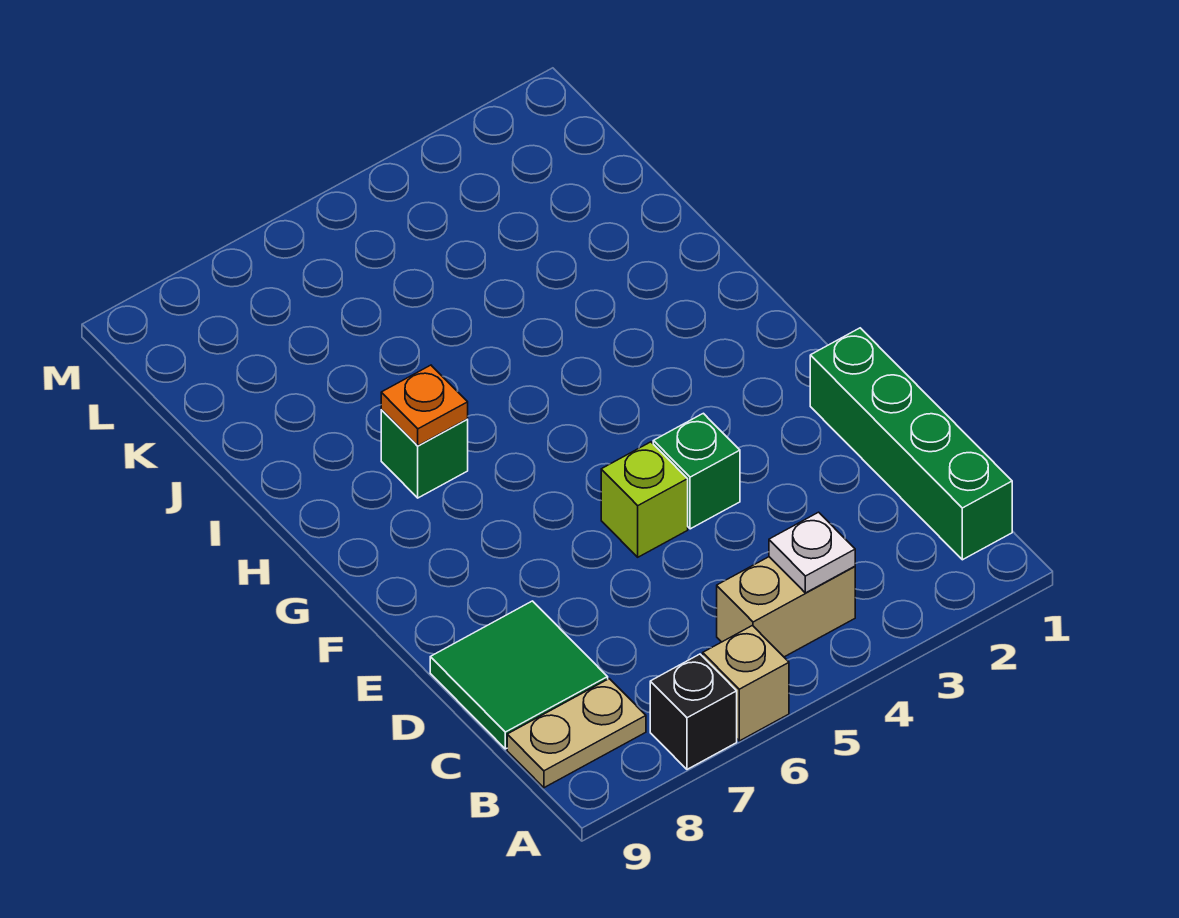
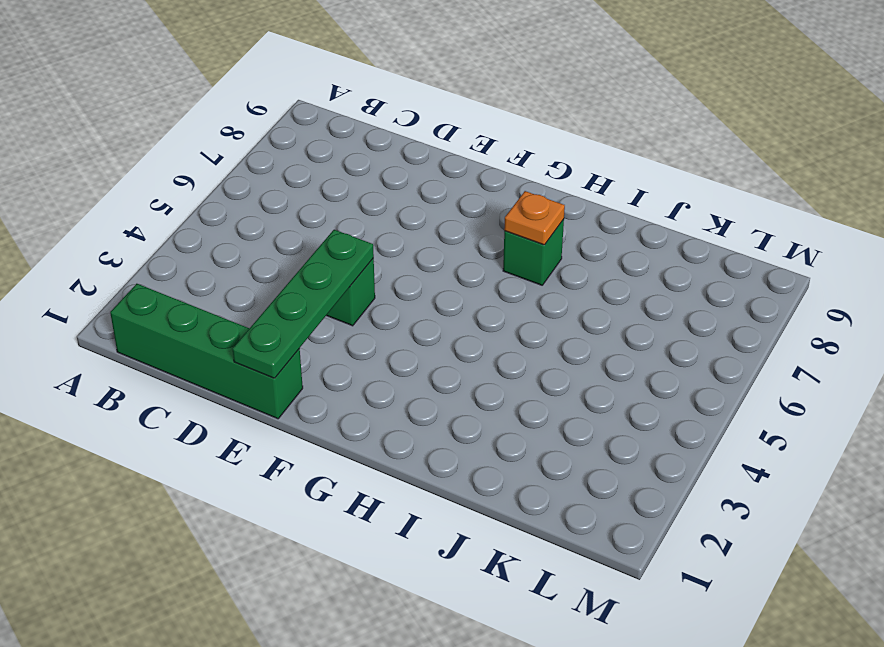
green plate E1:E4 level 2 -> none
none -> tan brick A6 level 1
none -> black brick A7 level 1

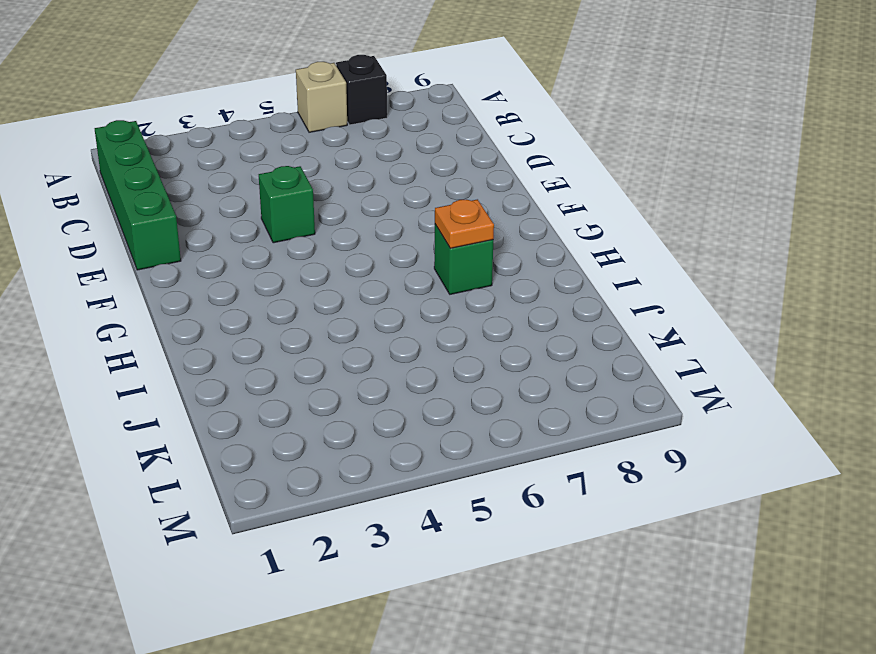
none -> tan brick B4:B5 level 1
none -> tan plate B8:B9 level 1

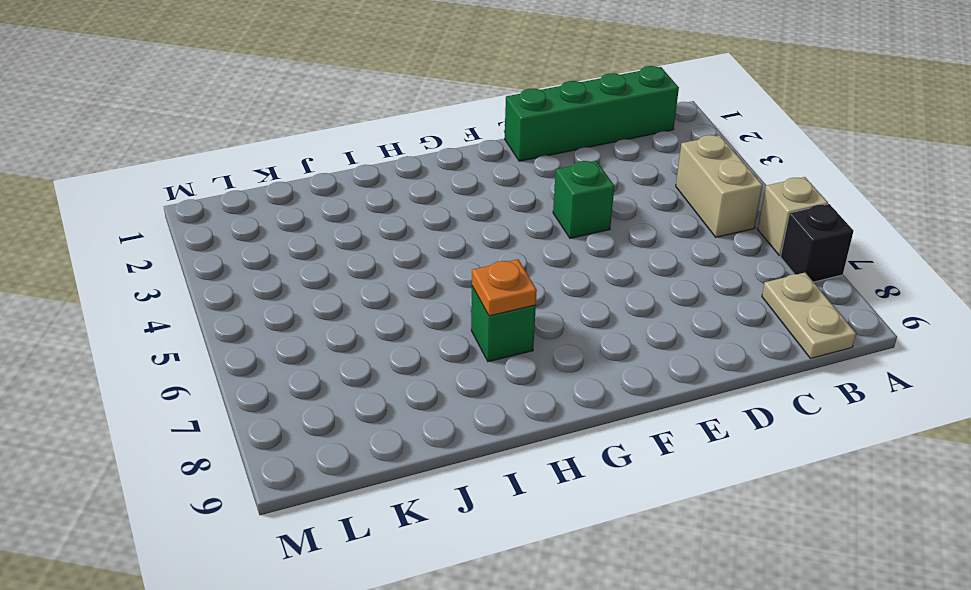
none -> green tile C8:D9 level 1
none -> lime brick E5 level 1

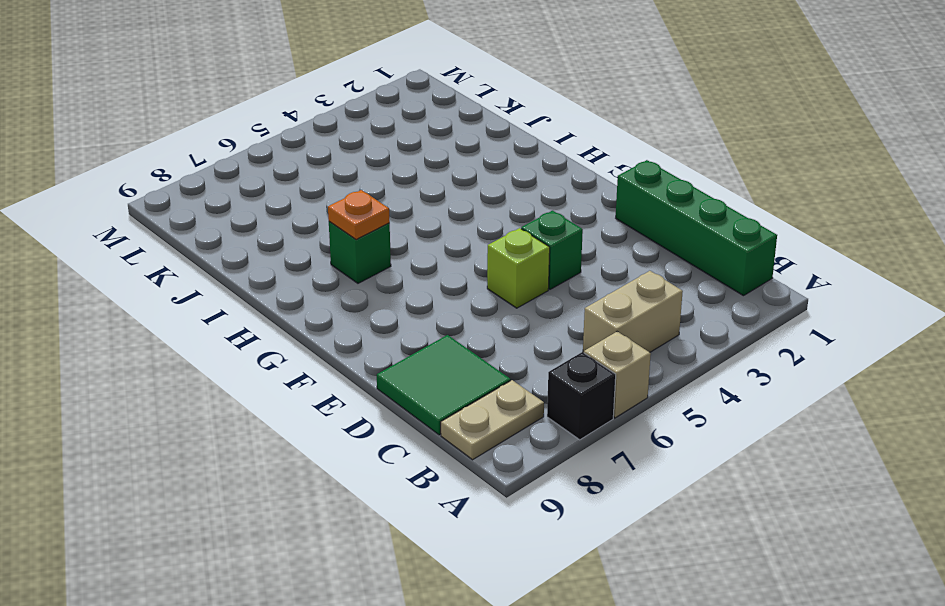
none -> white plate B4 level 2

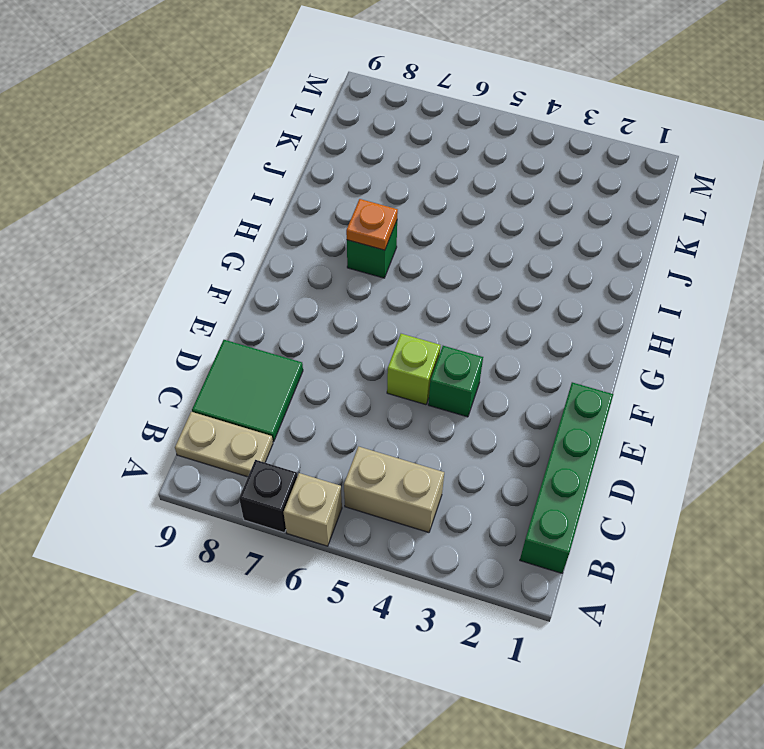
none -> white plate B4 level 2

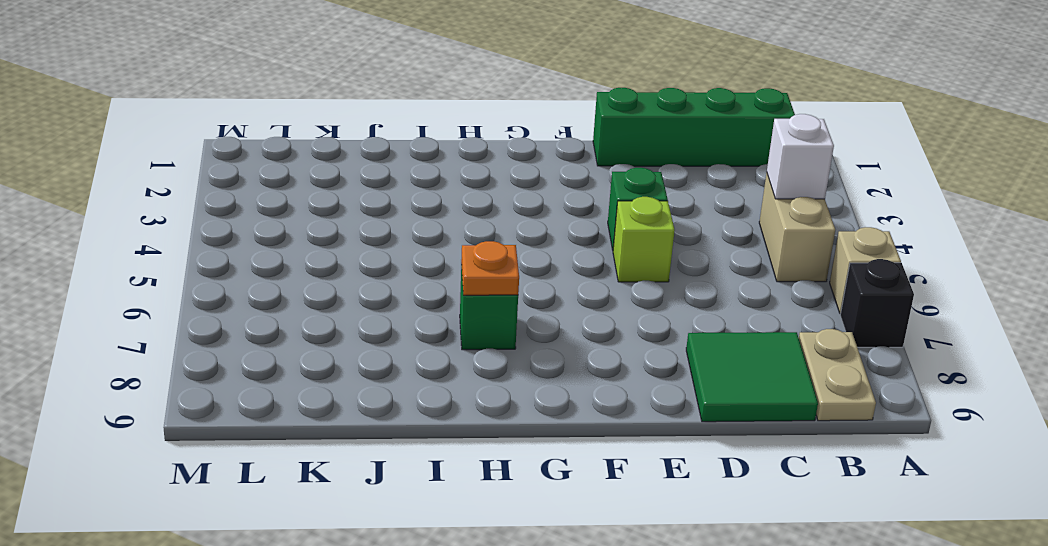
white brick B4 level 2 -> white plate B4 level 2

